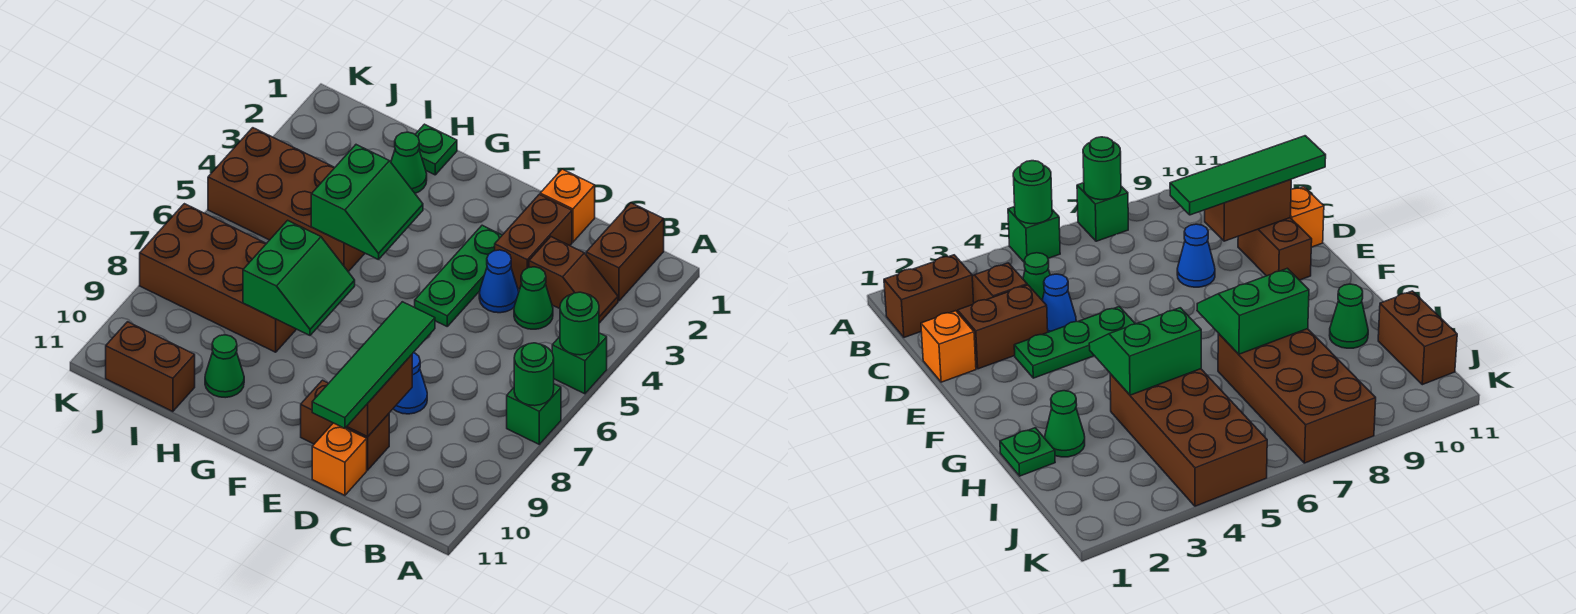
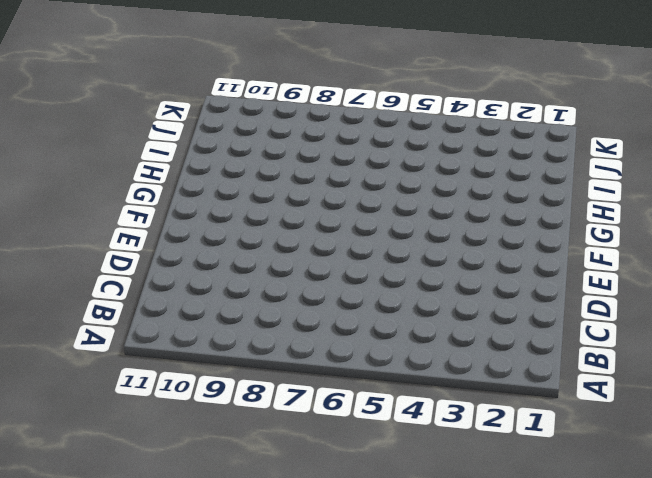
none -> green brick A5 level 1
none -> green brick A7 level 1
none -> brown brick B1:B2 level 1

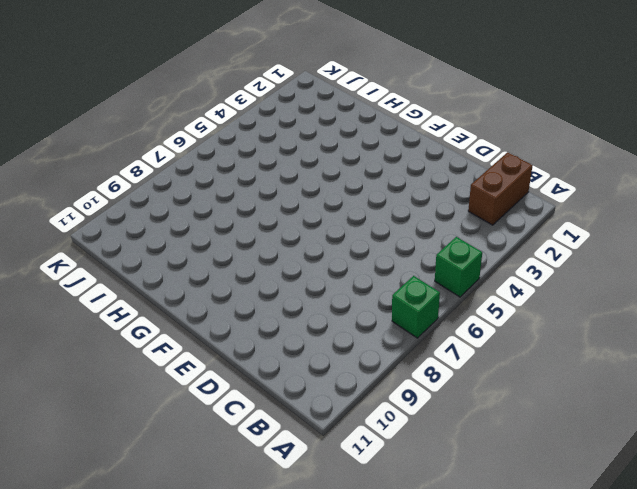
none -> brown slope B3:C3 level 1 top C
none -> green cone C4 level 1
none -> orange brick D1 level 1

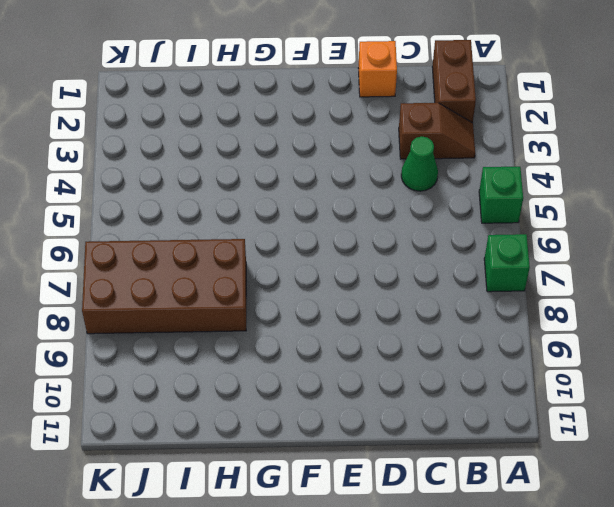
none -> brown brick D2:D3 level 1
none -> blue cone D4 level 1
none -> blue cone D8 level 1

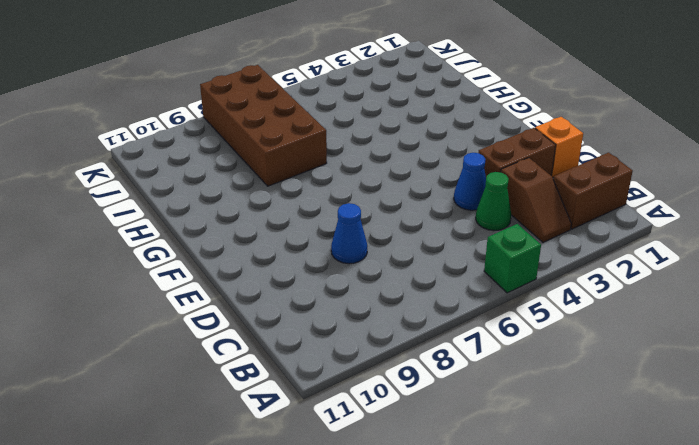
none -> green brick A7 level 1
none -> brown brick D10:E10 level 1
none -> orange brick D11 level 1

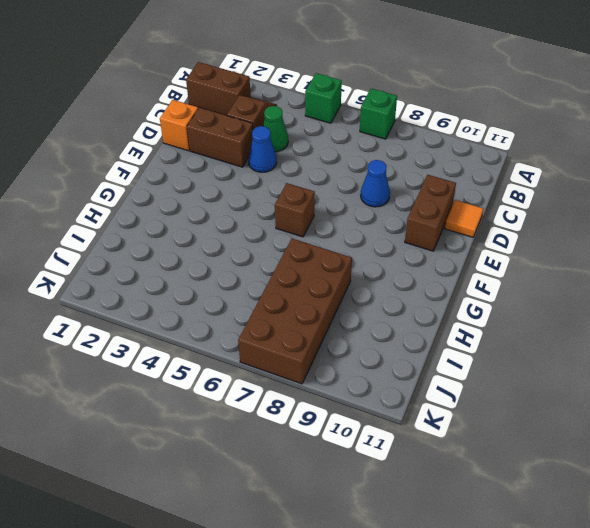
orange tile D11 level 1 -> orange brick D11 level 1
brown brick F6 level 1 -> none
none -> green plate E3:E5 level 1
none -> green plate H1 level 1
none -> green cone H2 level 1

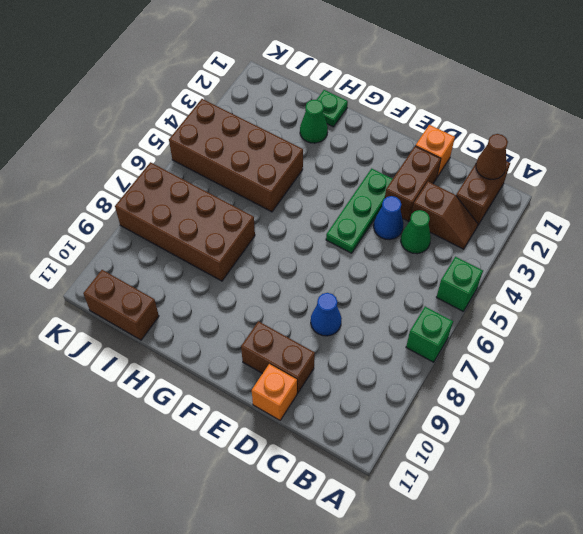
brown cone B1 level 2 -> none
none -> green cone H10 level 1
none -> green round brick A5 level 2
none -> green round brick A7 level 2

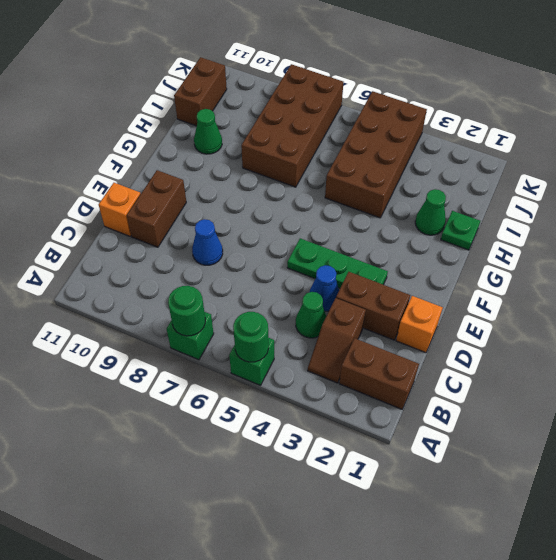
none -> brown brick D9:D10 level 2
none -> green slope G4:H5 level 2 top H
none -> green slope G7:H8 level 2 top H

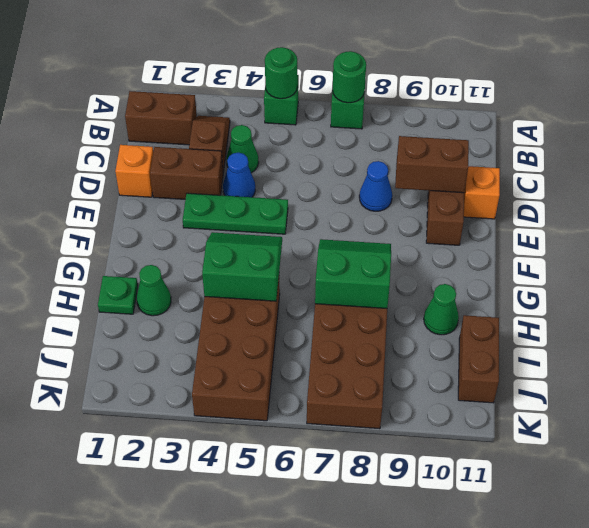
none -> green tile D8:D11 level 3

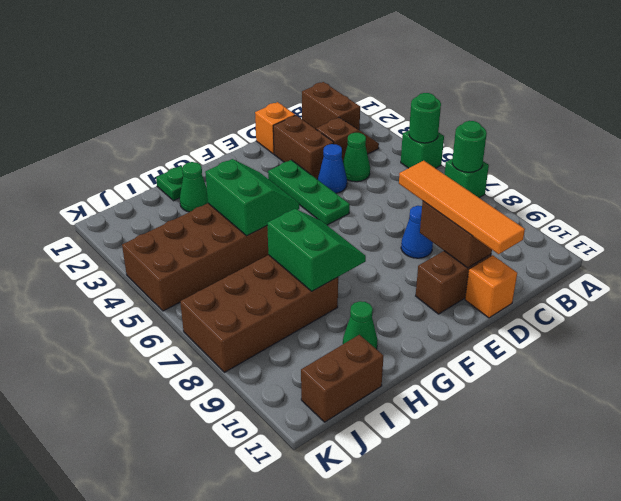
orange tile D8:D11 level 3 -> green tile D8:D11 level 3

